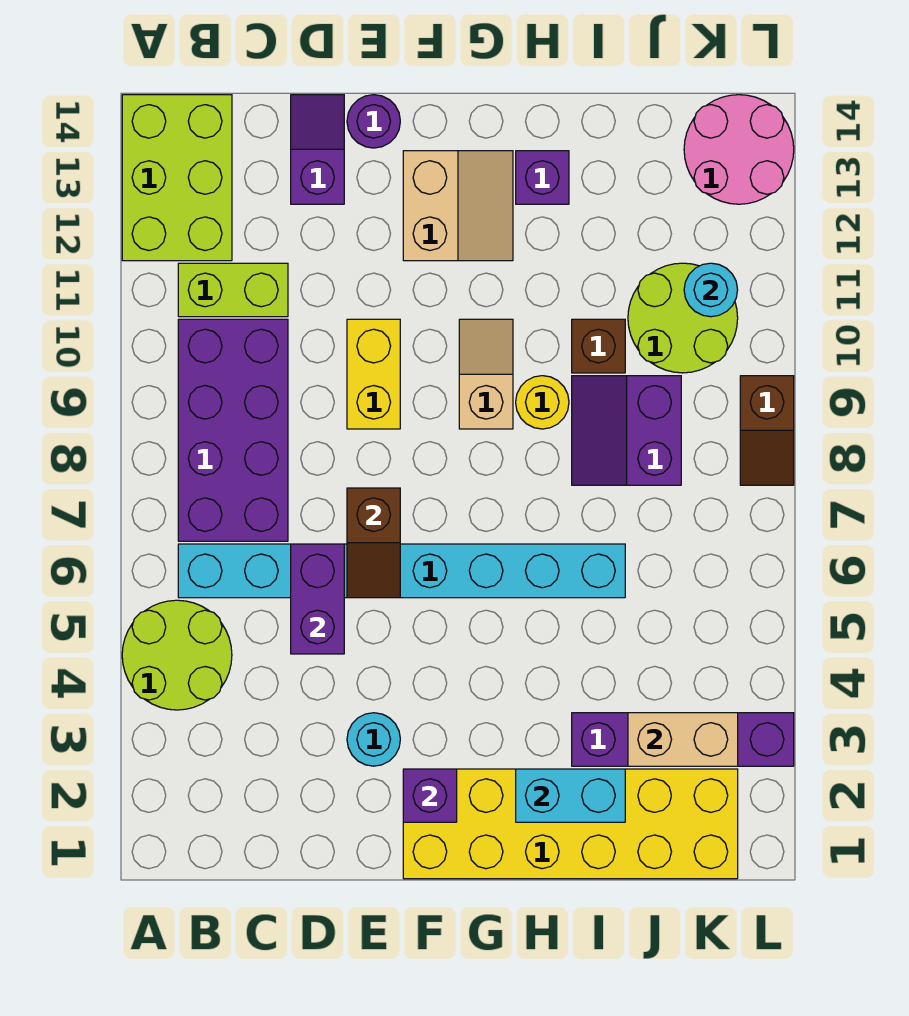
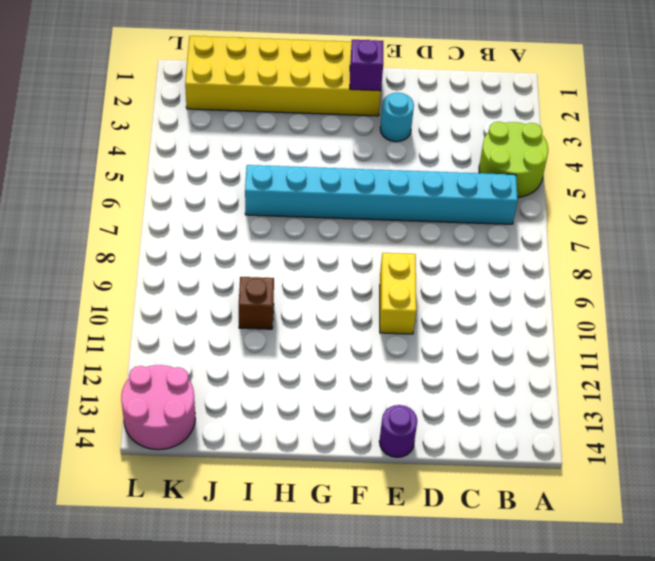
none -> lime brick A12:B14 level 1
none -> purple brick B7:C10 level 1
none -> lime brick B11:C11 level 1

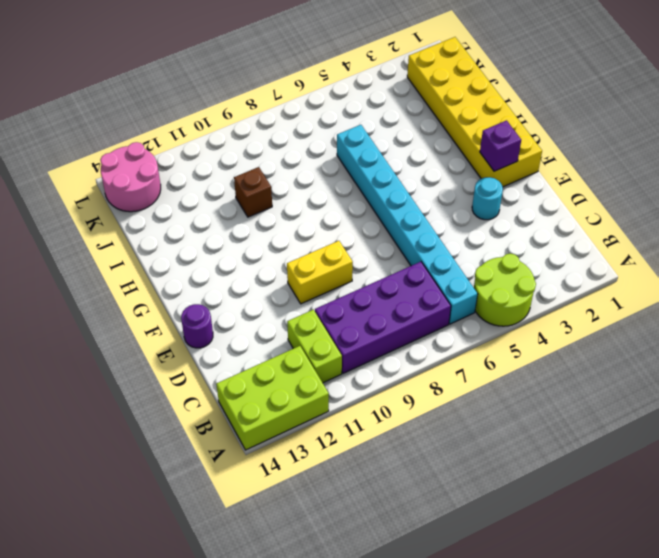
none -> purple slope D13:D14 level 1 top 13
none -> tan slope F12:G13 level 1 top F
none -> tan slope G9:G10 level 1 top 9

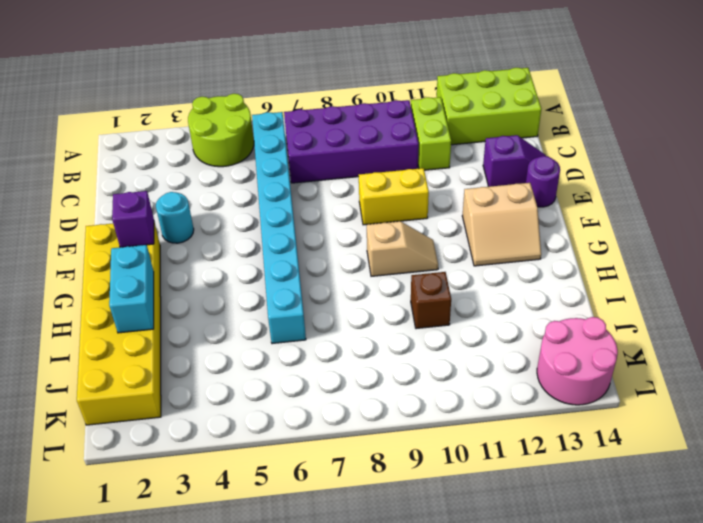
none -> yellow round brick H9 level 1
none -> purple brick H13 level 1
none -> purple brick I3:L3 level 1

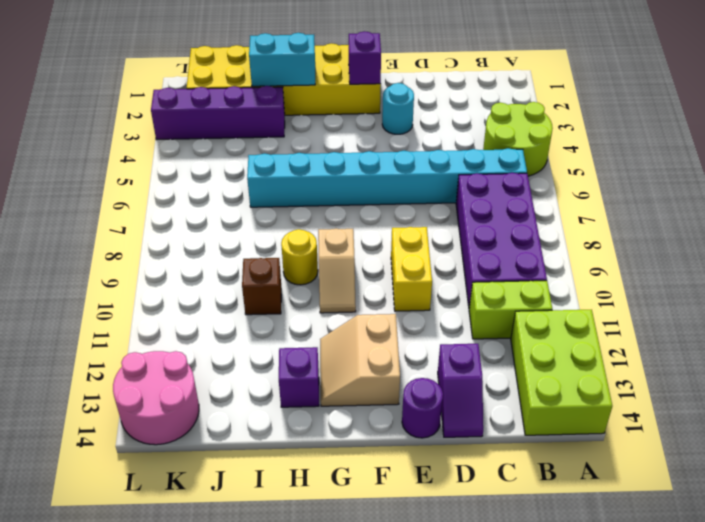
none -> purple slope I8:J9 level 1 top J
none -> lime round brick J10:K11 level 1
none -> brown slope L8:L9 level 1 top 9

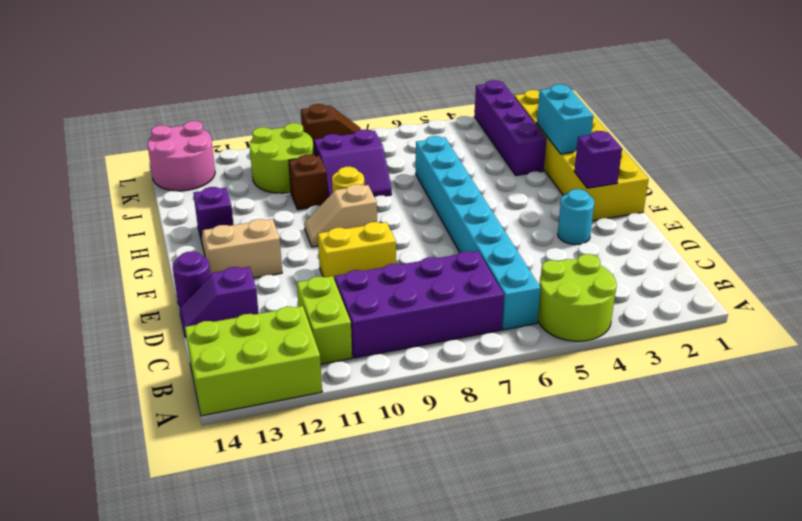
none -> purple brick D5:D6 level 2
none -> brown slope E6:E7 level 2 top 7
none -> tan brick J3:K3 level 2

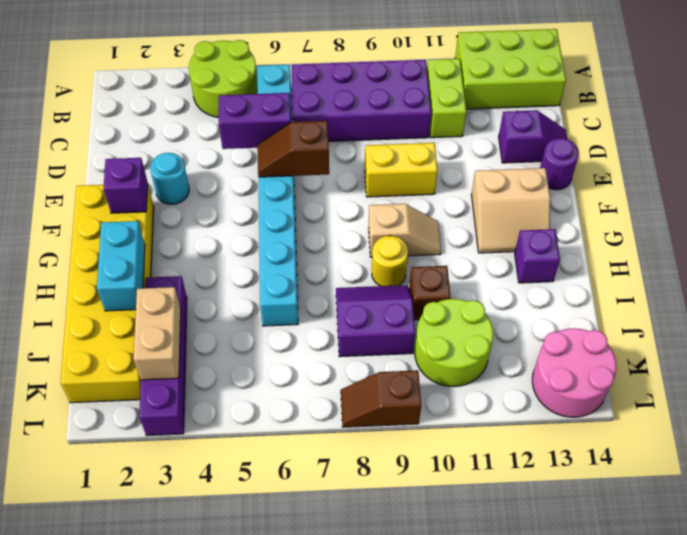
none -> cyan round brick K11 level 2

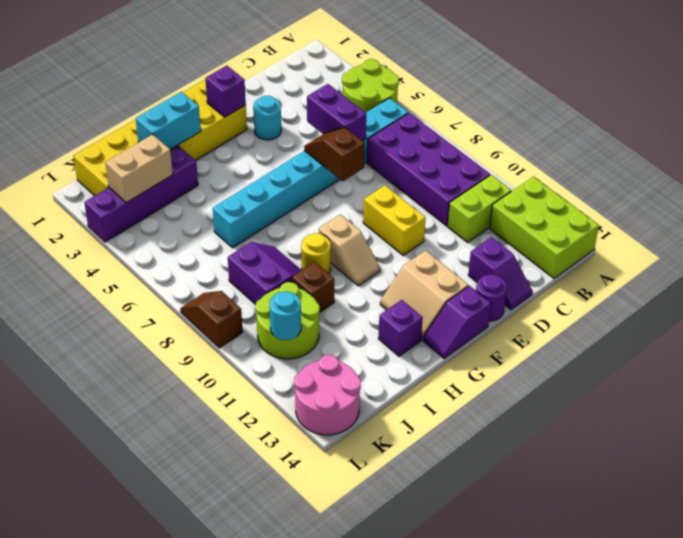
purple slope F14:G14 level 1 top F -> none

